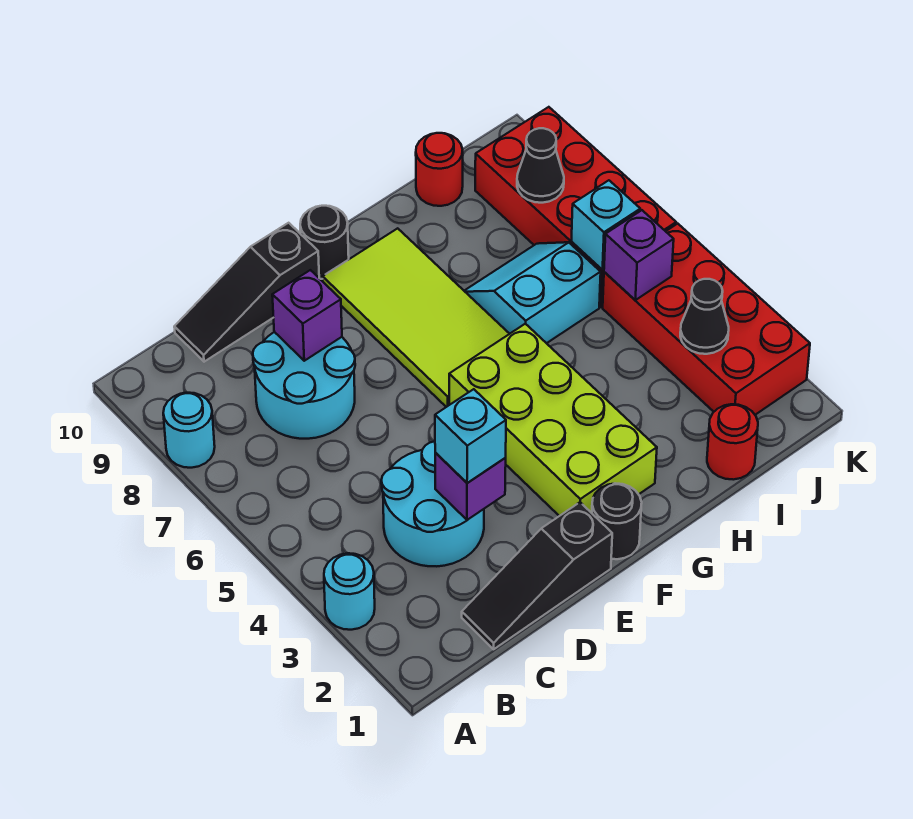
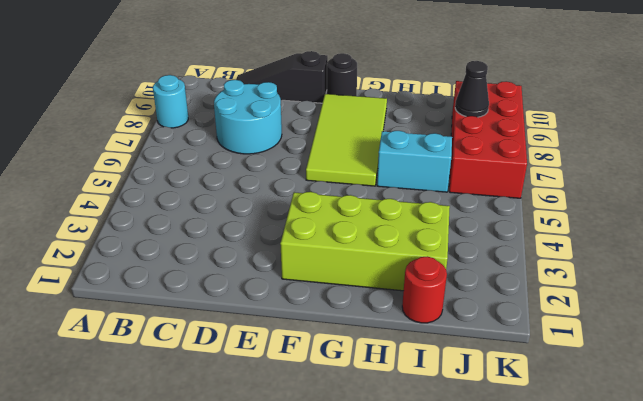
lime brick F2:I3 level 1 -> lime brick F2:G5 level 1
none -> cyan round brick A3 level 1
none -> black slope C1:E1 level 1 top E
none -> cyan round brick C3:D4 level 1

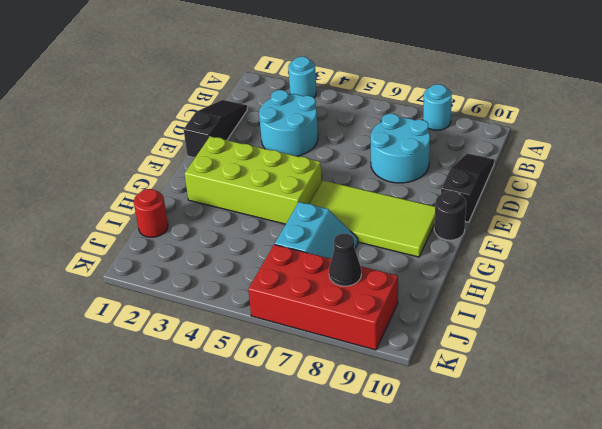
none -> black round brick F1 level 1
none -> red round brick I10 level 1
none -> red brick J2:K5 level 1

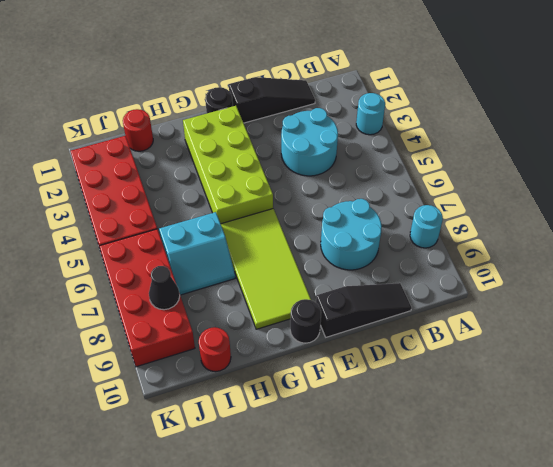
none -> purple brick D3 level 2
none -> purple brick D8 level 2
none -> black cone J3 level 2

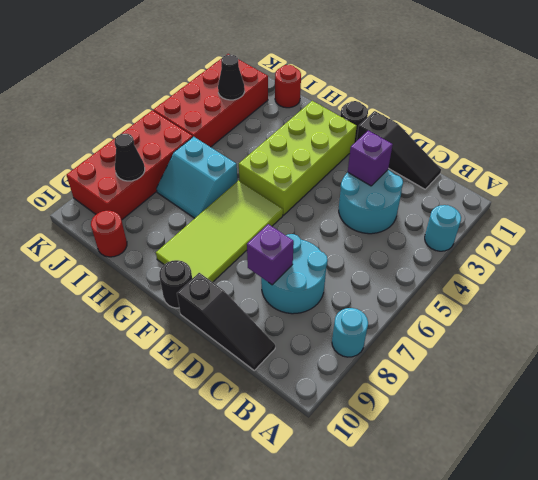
none -> purple brick J5 level 2
none -> cyan brick J6 level 2
none -> cyan brick D3 level 3

